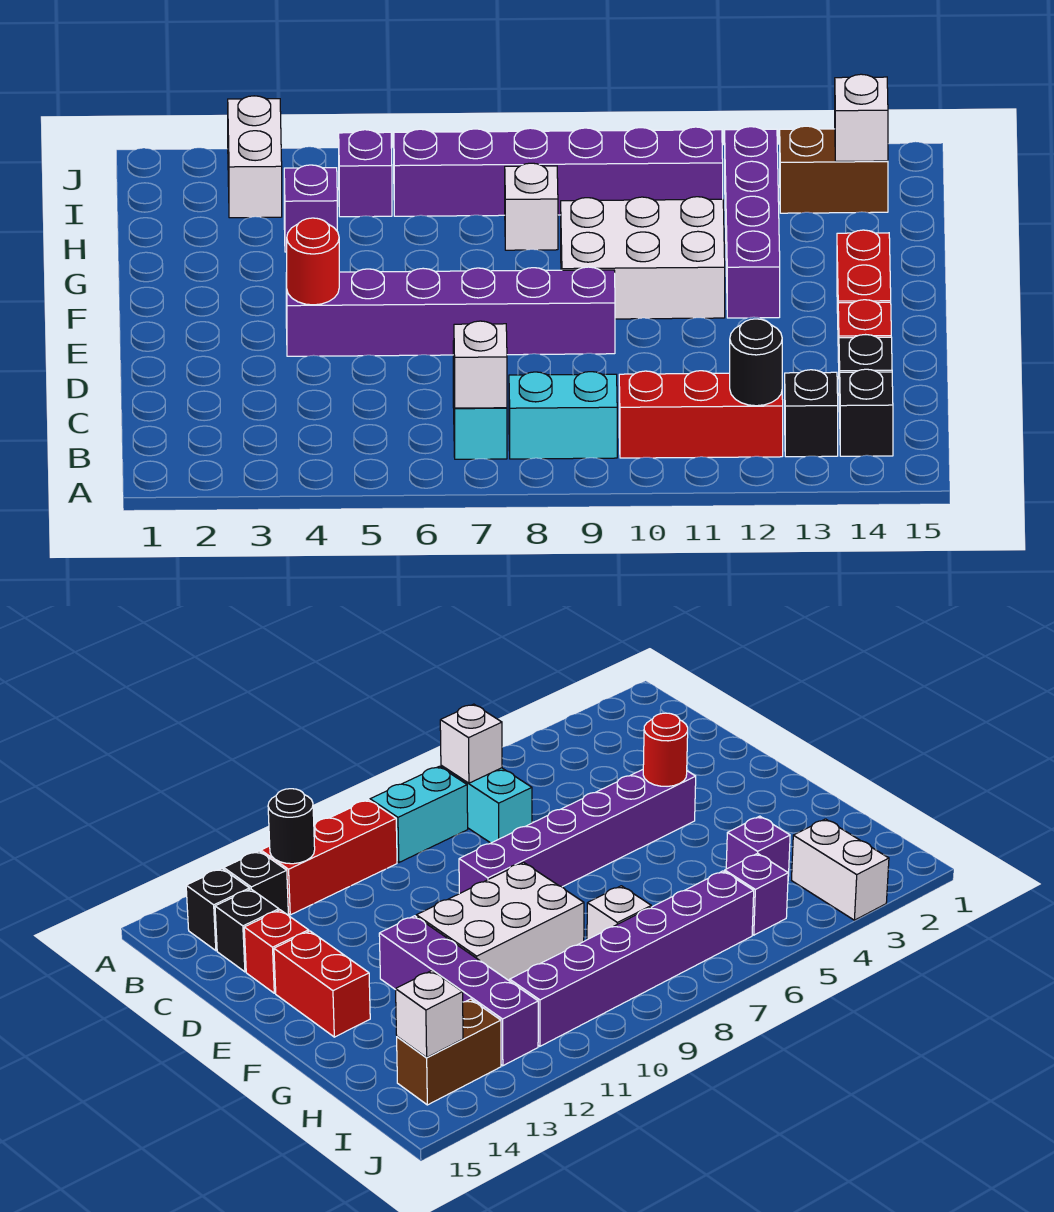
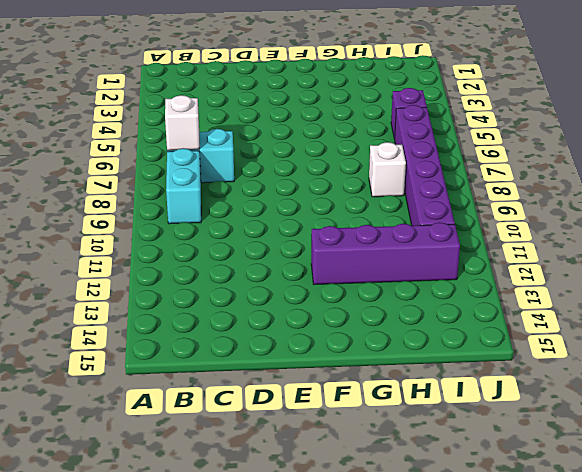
none -> red brick B10:B12 level 1
none -> black brick B13 level 1
none -> black brick B14 level 1

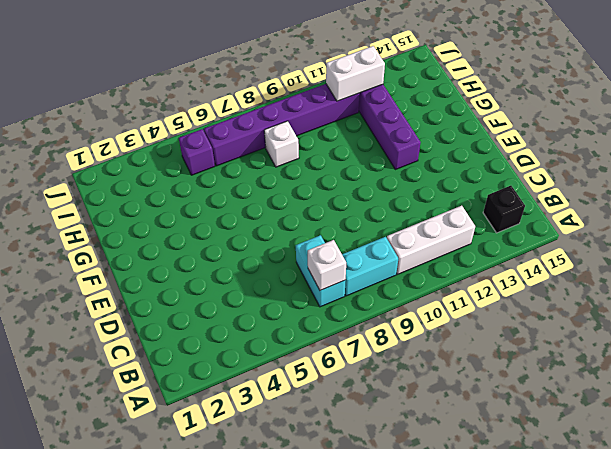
white brick B10:B12 level 1 -> red brick B10:B12 level 1
white brick I11:I12 level 2 -> white brick I3:J3 level 1
none -> black brick B13 level 1
none -> black brick C14 level 1
none -> red brick D14 level 1

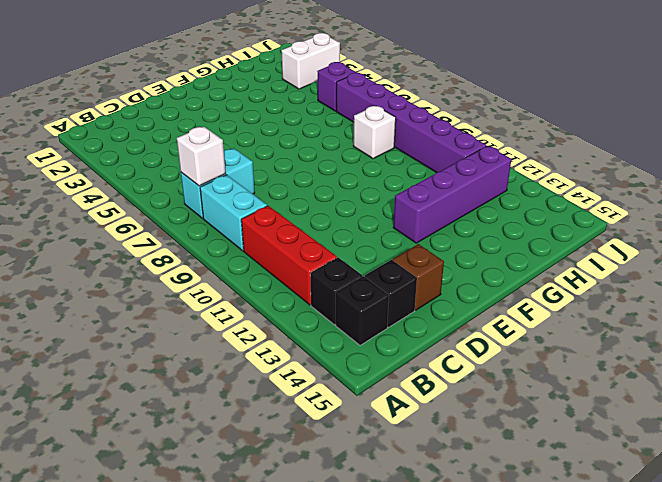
brown brick D14 level 1 -> red brick D14 level 1
none -> purple brick E4:E9 level 1
none -> red brick E14:F14 level 1
none -> white brick F9:G11 level 1

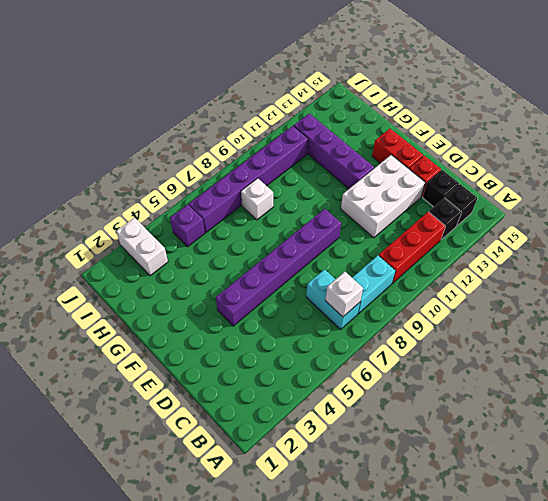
white brick D11:E13 level 1 -> white brick F9:G11 level 1
none -> purple brick H4 level 1
none -> brown brick I13:I14 level 1
none -> black round brick B12 level 2

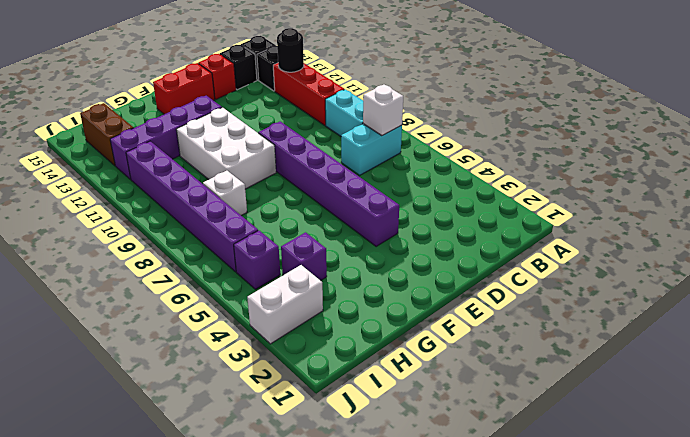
none -> red round brick E4 level 2
none -> white brick I14 level 2

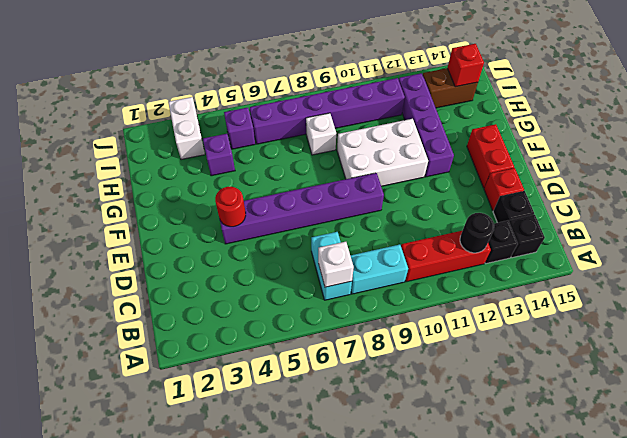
red brick I14 level 2 -> white brick I14 level 2

